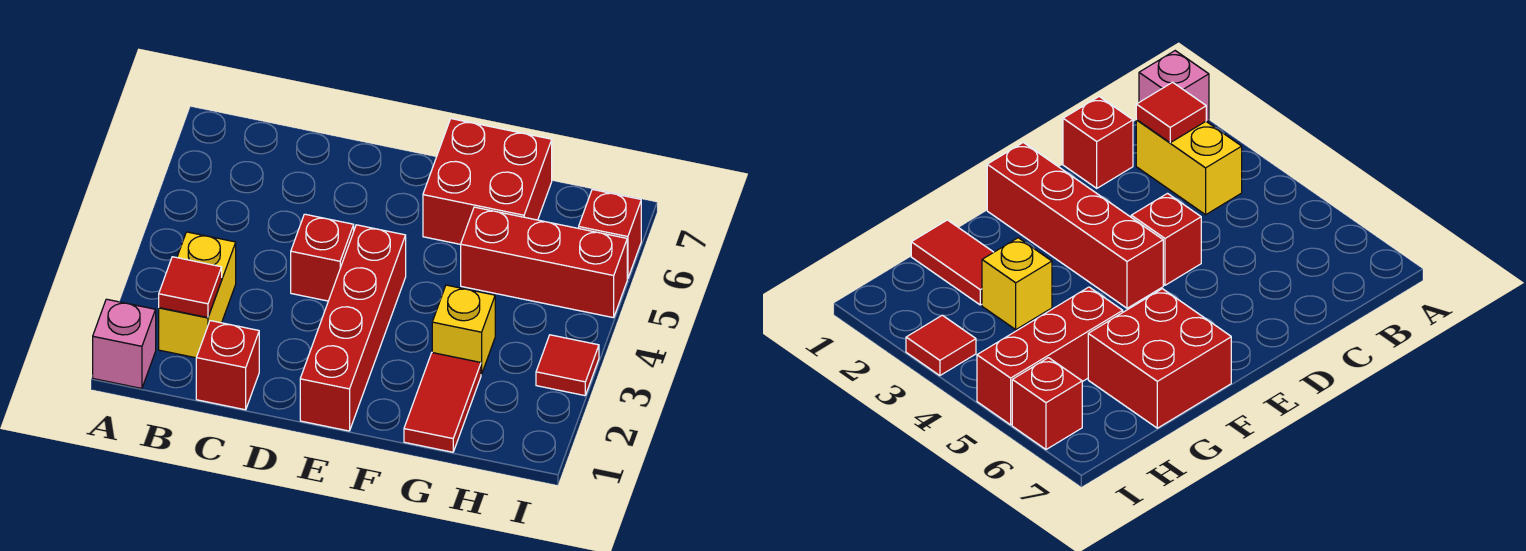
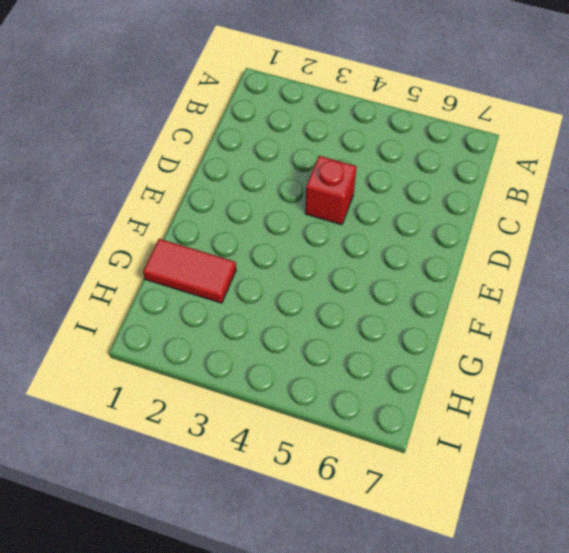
none -> pink brick A1 level 1
none -> yellow brick B2:B3 level 1
none -> red brick C1 level 1

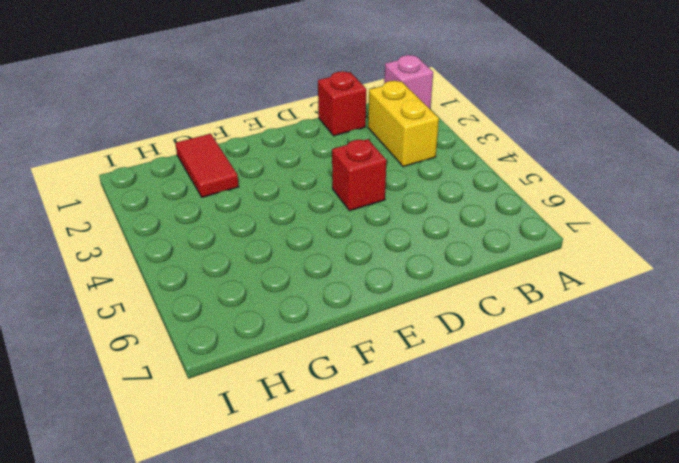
none -> red brick E1:E4 level 1
none -> red brick F6:G7 level 1
none -> yellow brick G3 level 1

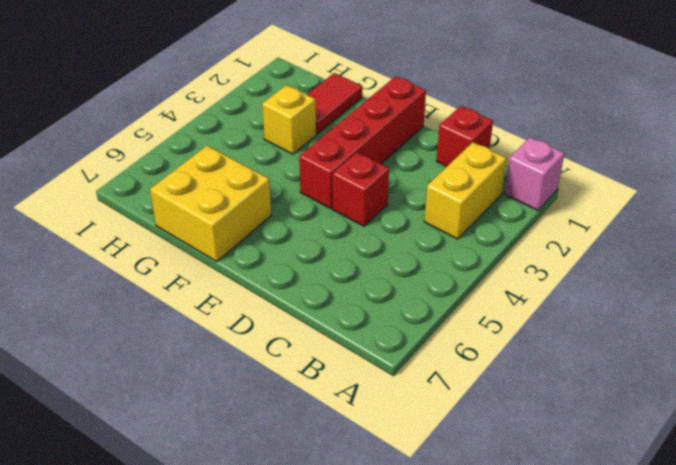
yellow brick F6:G7 level 1 -> red brick F6:G7 level 1
none -> red brick G5:I5 level 1
none -> red tile I3 level 1
none -> red brick I6 level 1

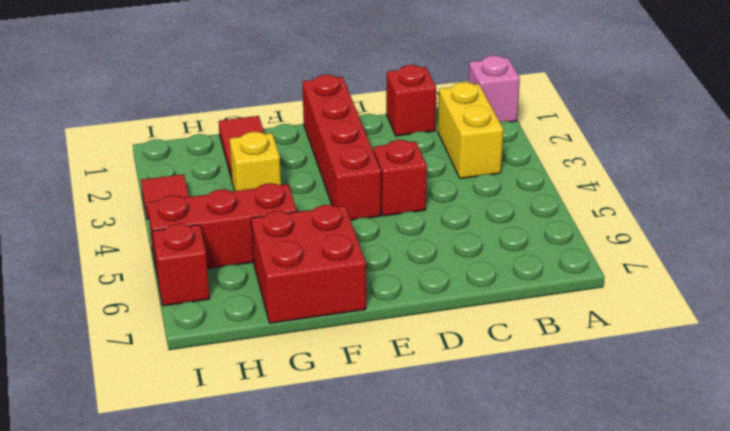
none -> red tile B2 level 2

